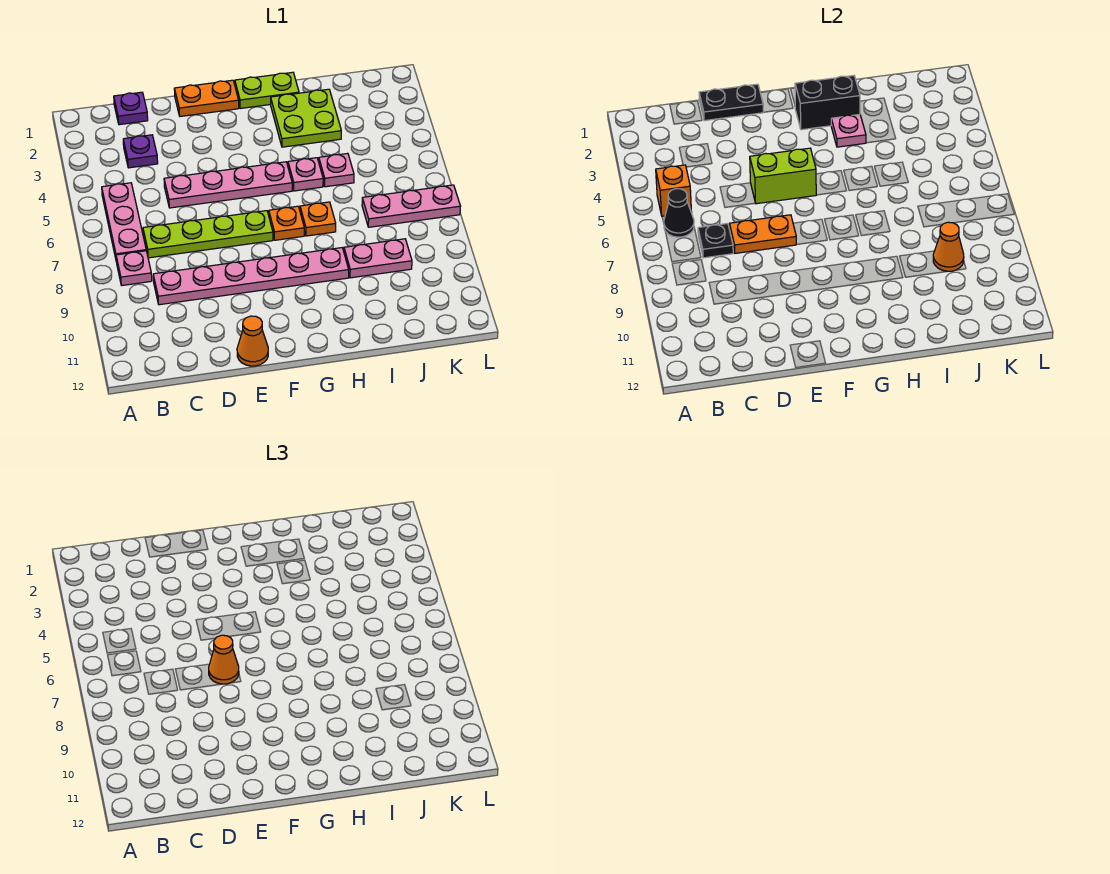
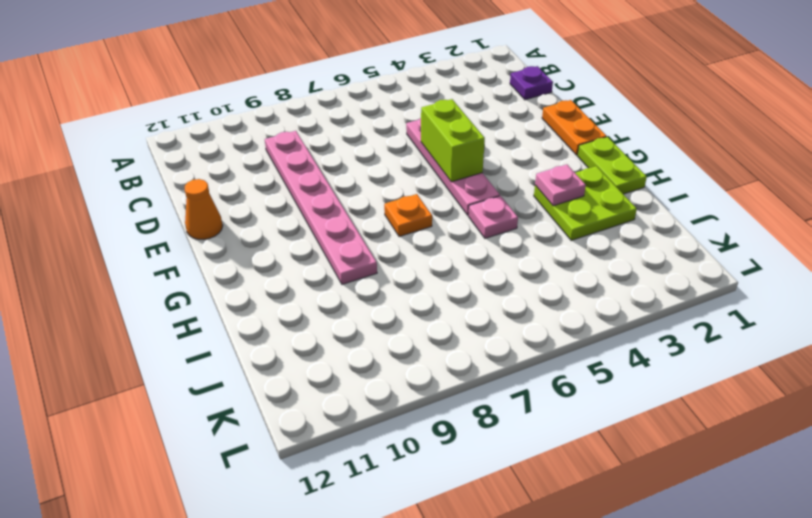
none -> pink plate B5:B7 level 1
none -> pink plate B8 level 1
none -> purple plate C3 level 1

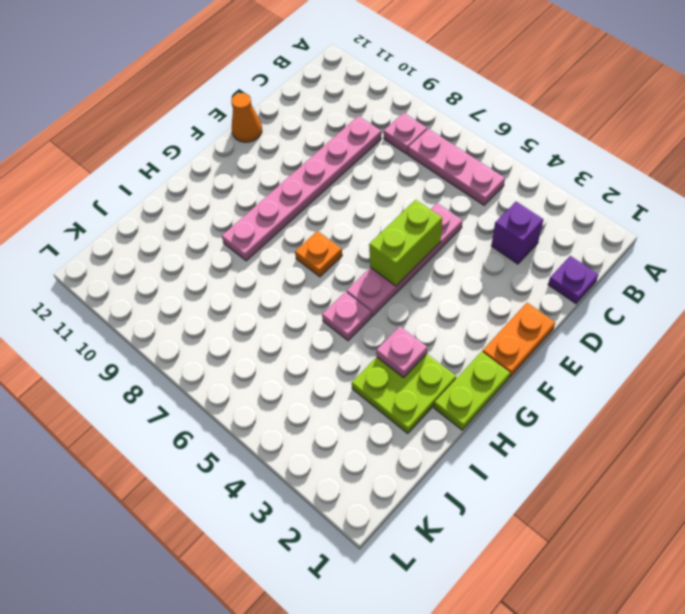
purple brick C3 level 1 -> purple plate C3 level 1
none -> lime plate C7:F7 level 1
none -> orange plate H7 level 1
none -> pink plate I5 level 1

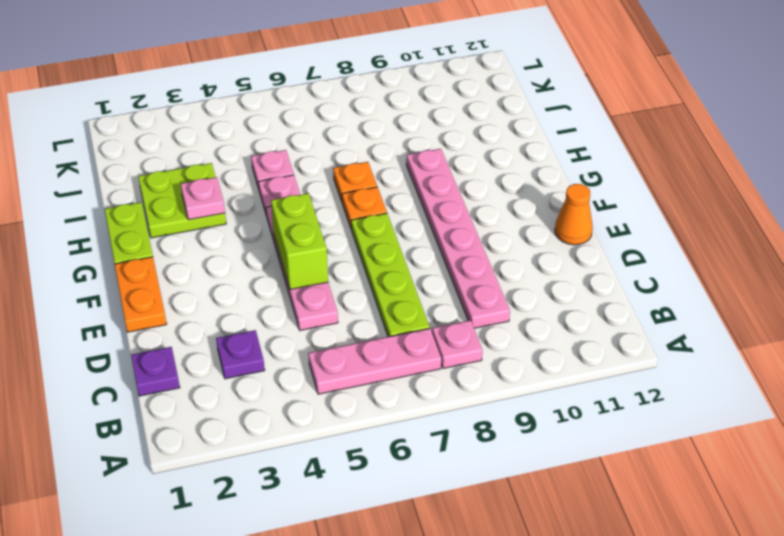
none -> pink plate I9:J9 level 1
none -> pink plate J7:L7 level 1
none -> orange brick B5 level 2

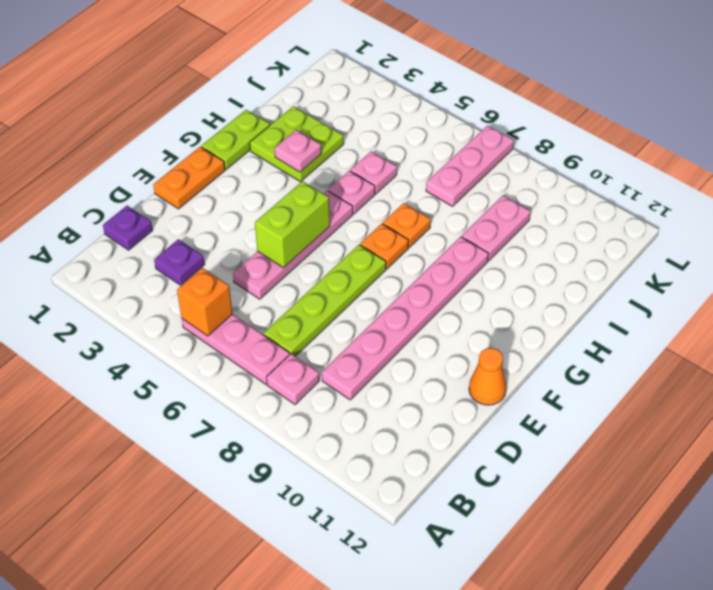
none -> black cone B6 level 2
none -> black plate C7 level 2
none -> black plate D1:E1 level 2

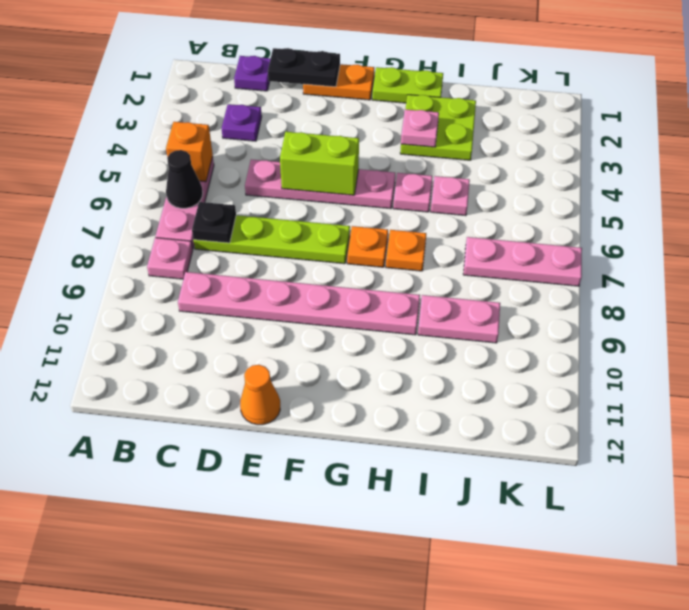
none -> orange plate D7:E7 level 2
none -> black brick G2:H2 level 2
none -> orange cone J9 level 2

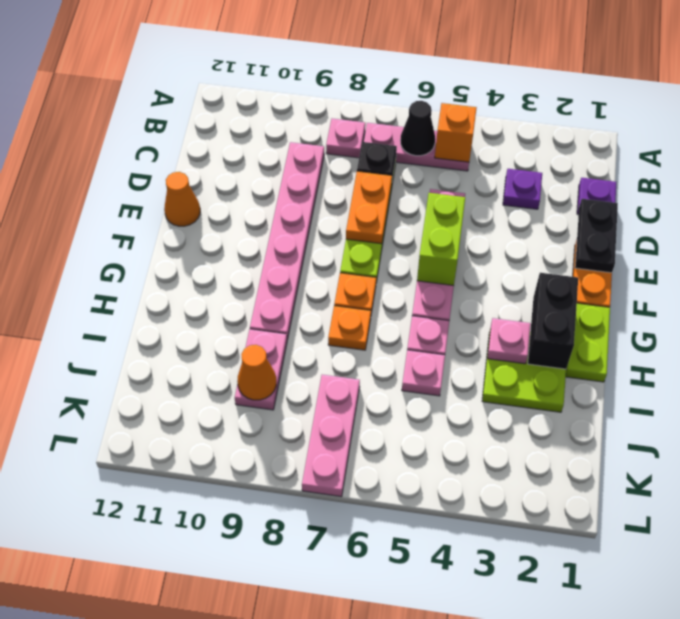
none -> orange cone E7 level 3

